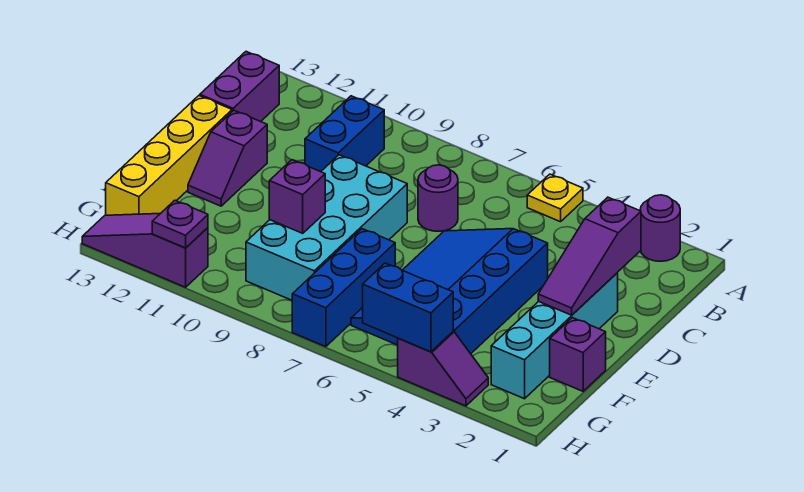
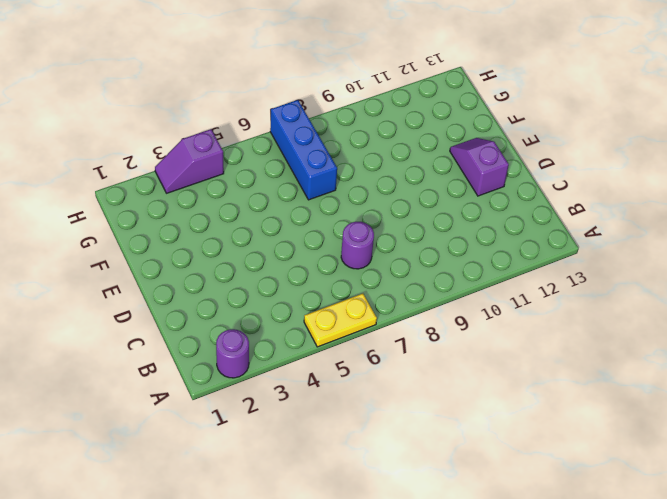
yellow plate A5:A6 level 1 -> yellow plate A5 level 1
none -> blue brick B10:C10 level 1
none -> purple brick B13:C13 level 1
none -> cyan brick D2:G2 level 1

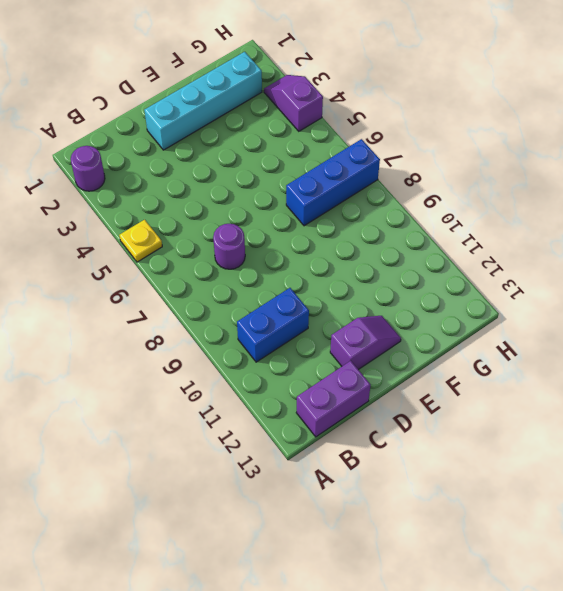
none -> blue slope D4:G6 level 1 top 4
none -> cyan brick D8:G9 level 1
none -> yellow brick D13:G13 level 1

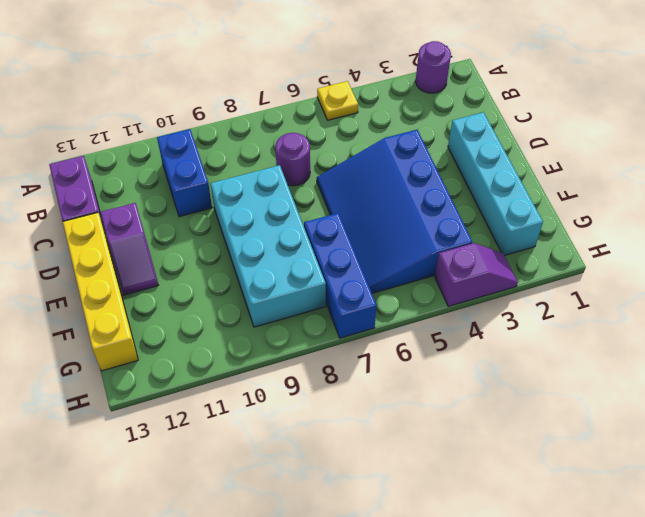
none -> purple brick F1 level 1
none -> purple slope H11:H13 level 1 top 11
none -> purple slope C2:E2 level 2 top C

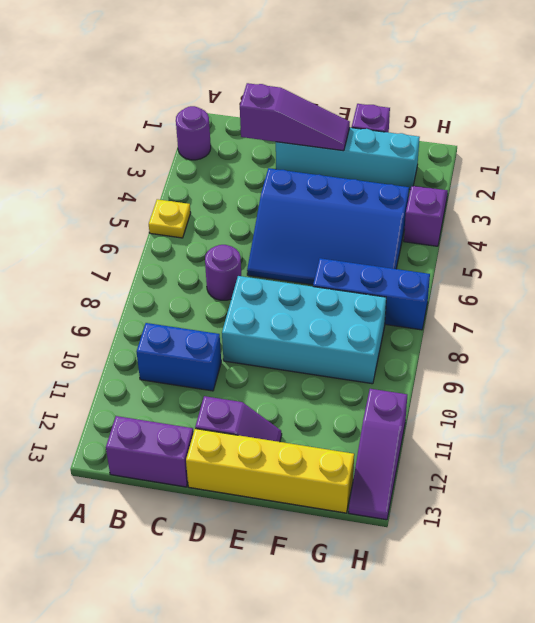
none -> purple brick F9 level 2
none -> blue brick H4:H5 level 2
none -> purple plate H11 level 2

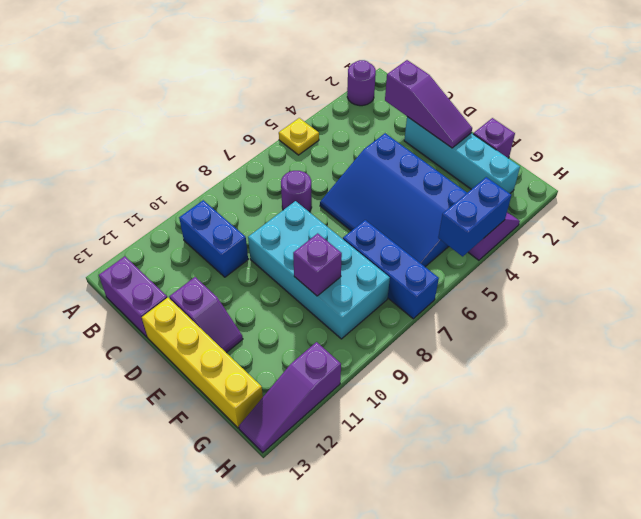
none -> purple plate H11 level 2

